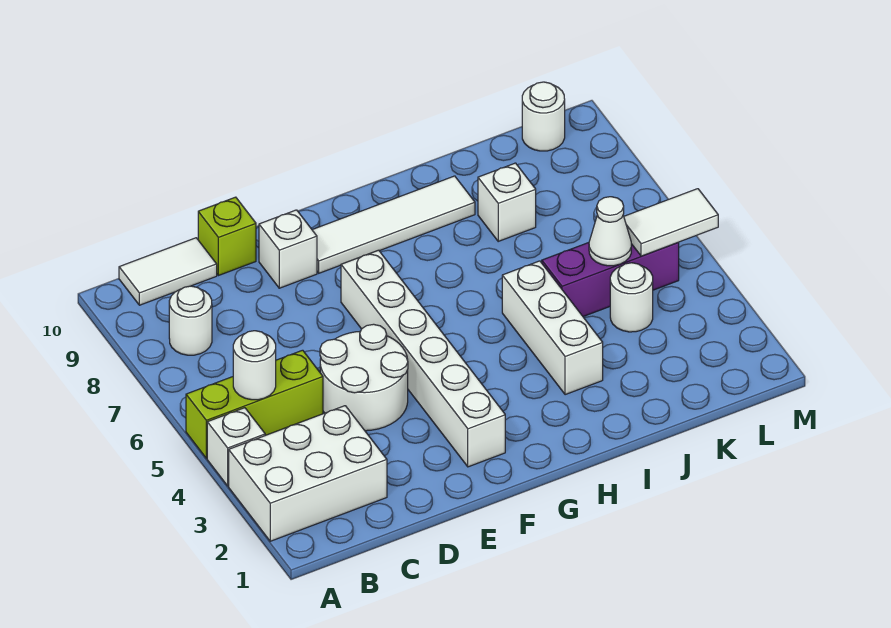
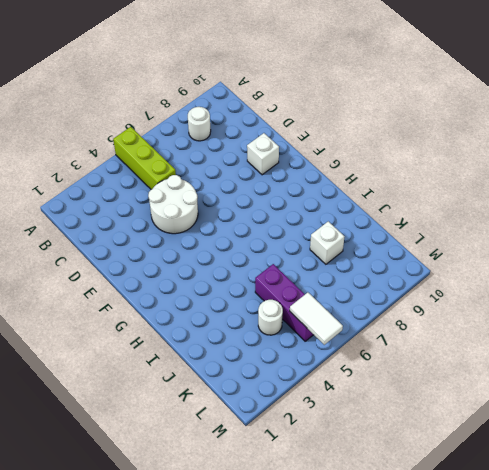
none -> white brick A2:C3 level 1
none -> white brick A4 level 1
none -> white tile B10:C10 level 1

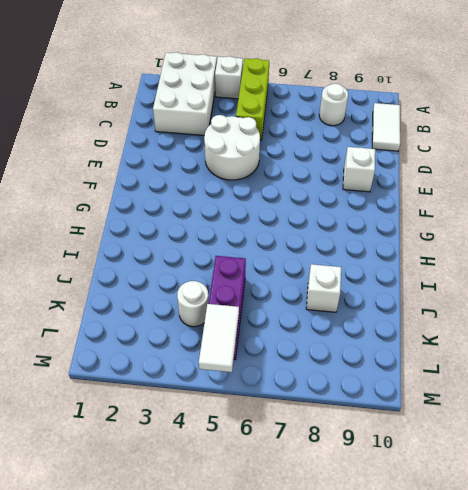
none -> lime brick D10 level 1
none -> white brick F2:F7 level 1
none -> white tile F9:I9 level 1

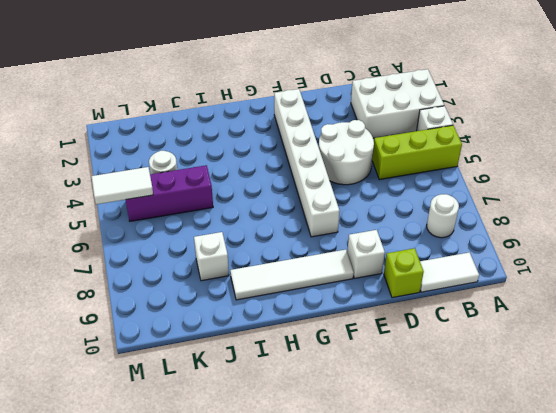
none -> white brick I3:I5 level 1
none -> white round brick L10 level 1
none -> white round brick B5 level 2

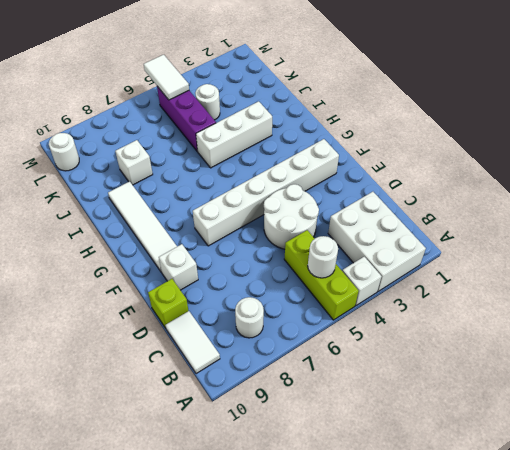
none -> white cone K5 level 2

